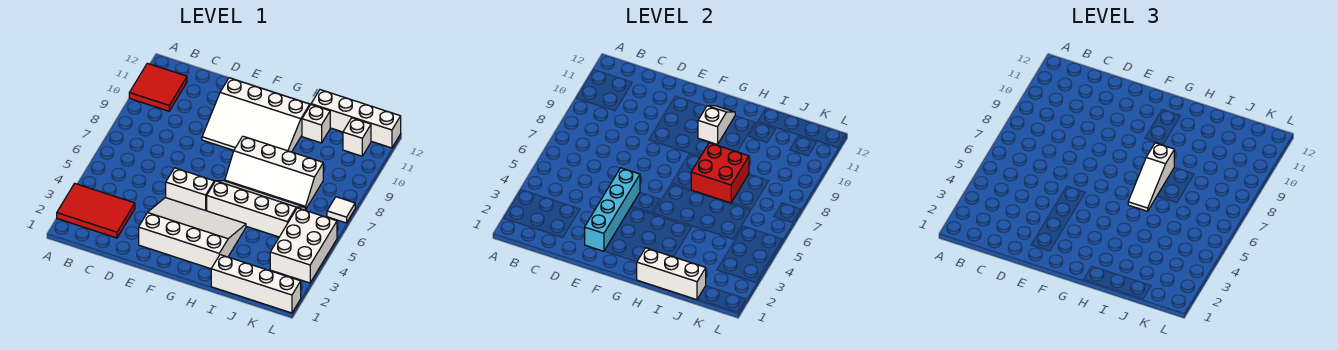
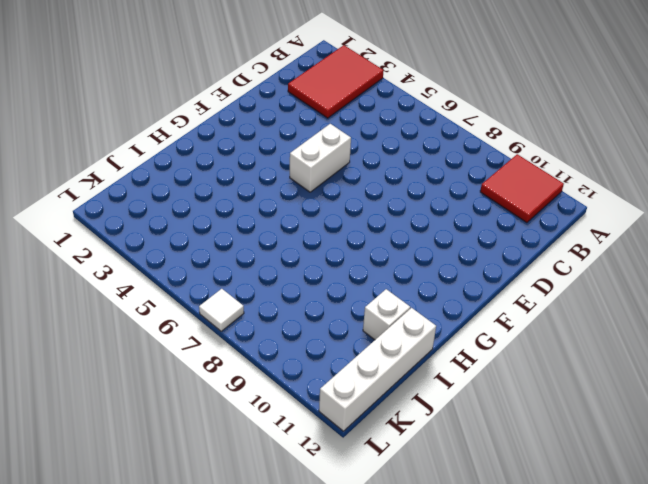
none -> white slope E2:H4 level 1 top 2
none -> white slope E9:H11 level 1 top 11
none -> white slope G5:J6 level 1 top 5

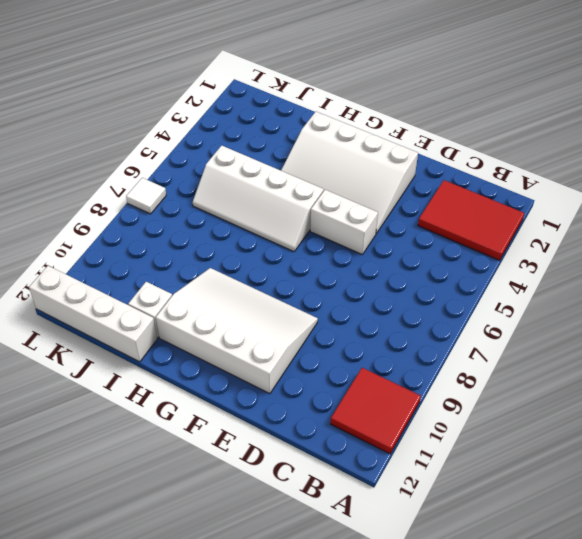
none -> white slope G7:J8 level 1 top 8
none -> white brick I1:L1 level 1
none -> white brick K3:L5 level 1

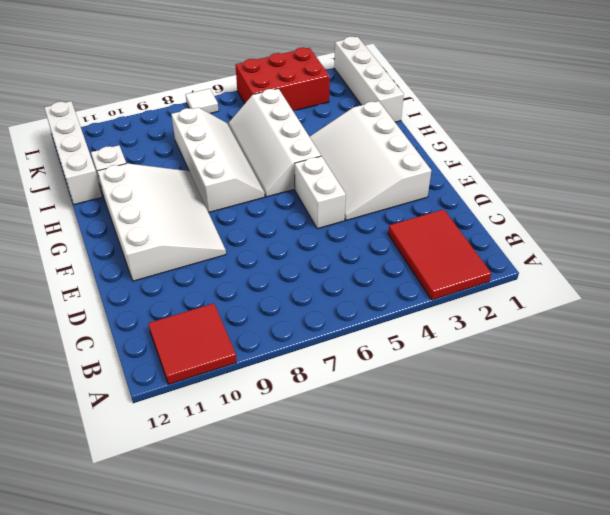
red brick K3:L5 level 1 -> white brick K3:L5 level 1
none -> white brick K11 level 1
none -> cyan brick E2:E5 level 2
none -> white slope G10:G11 level 2 top 10

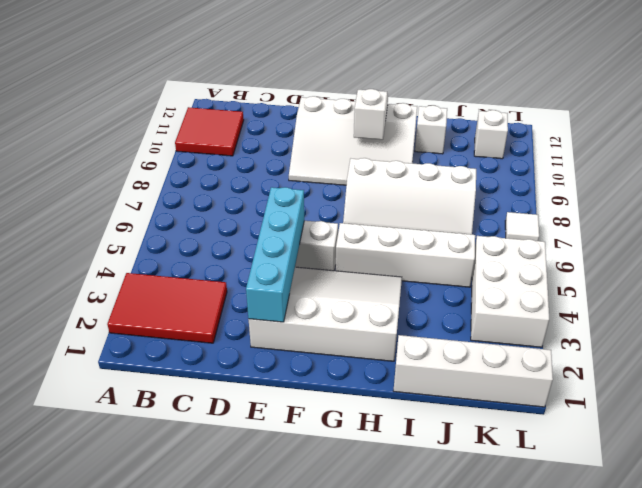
none -> white brick I12:L12 level 1
none -> white brick H1:J1 level 2
none -> red brick H7:I8 level 2

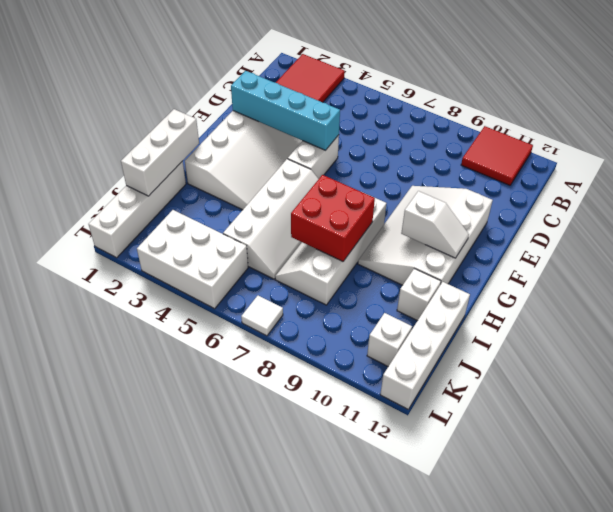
none -> white slope H6:H8 level 3 top 8

